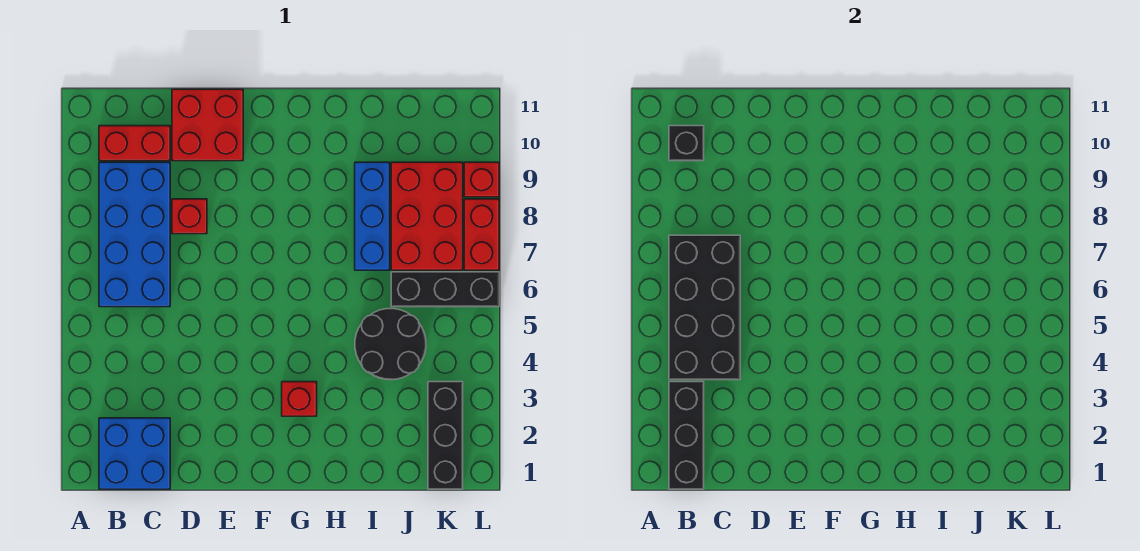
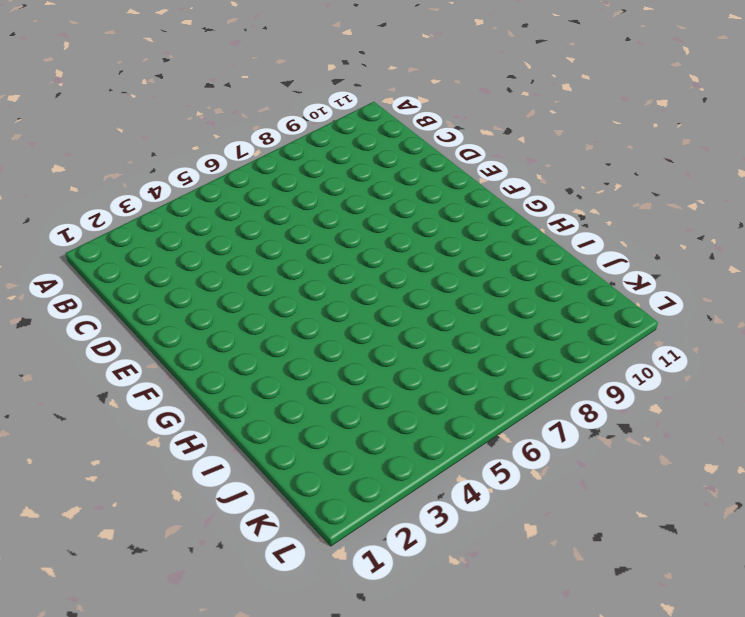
none -> blue brick B1:C2 level 1
none -> blue brick B6:C9 level 1
none -> red brick B10:C10 level 1

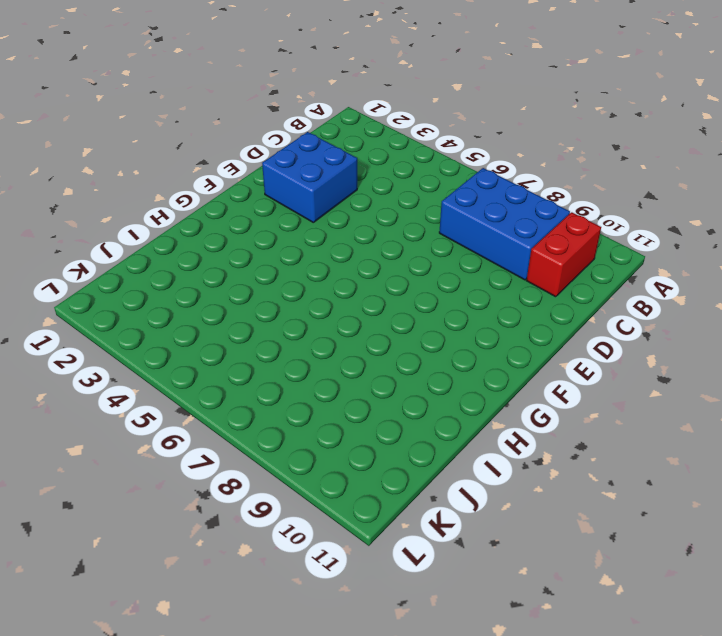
blue brick B7:C9 level 1 -> blue brick B6:C9 level 1
blue brick D2:E3 level 1 -> blue brick B1:C2 level 1
none -> red brick D8 level 1
none -> red brick D10:E11 level 1
none -> red brick G3 level 1

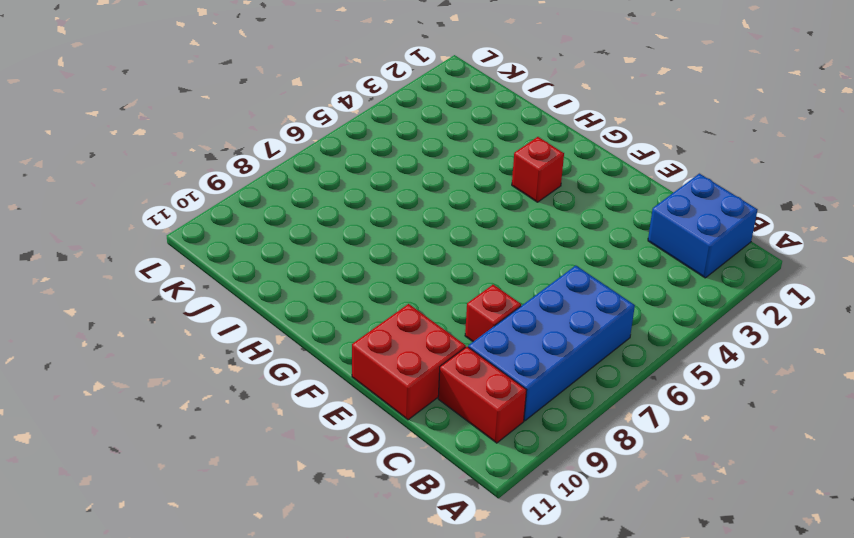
none -> black round brick I4:J5 level 1
none -> blue brick I7:I9 level 1
none -> black brick J6:L6 level 1

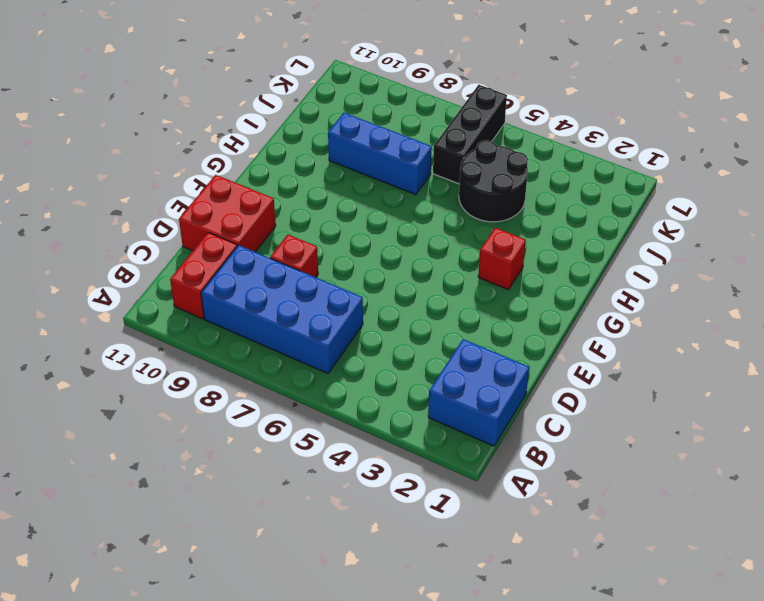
none -> red brick J7:K9 level 1
none -> black brick K1:K3 level 1
none -> red brick L7:L8 level 1

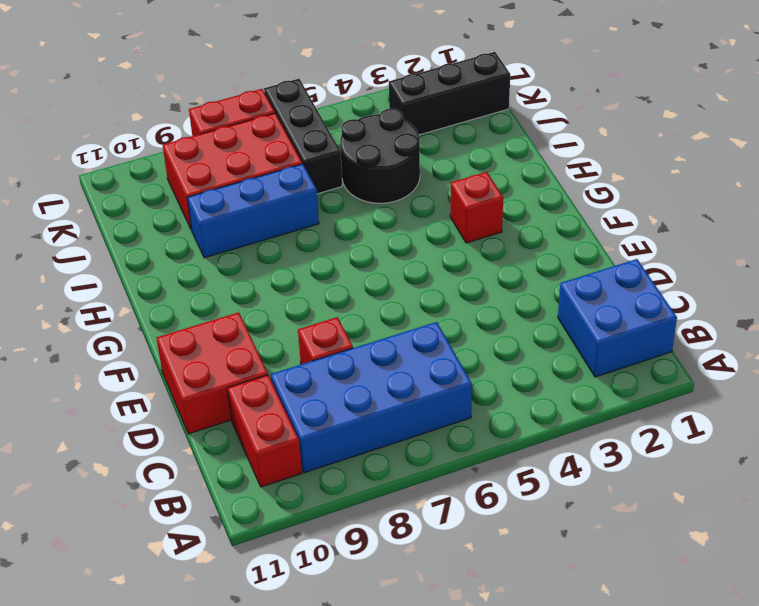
none -> red brick L9 level 1
none -> black brick B1:B3 level 2
none -> black brick B4:C7 level 2

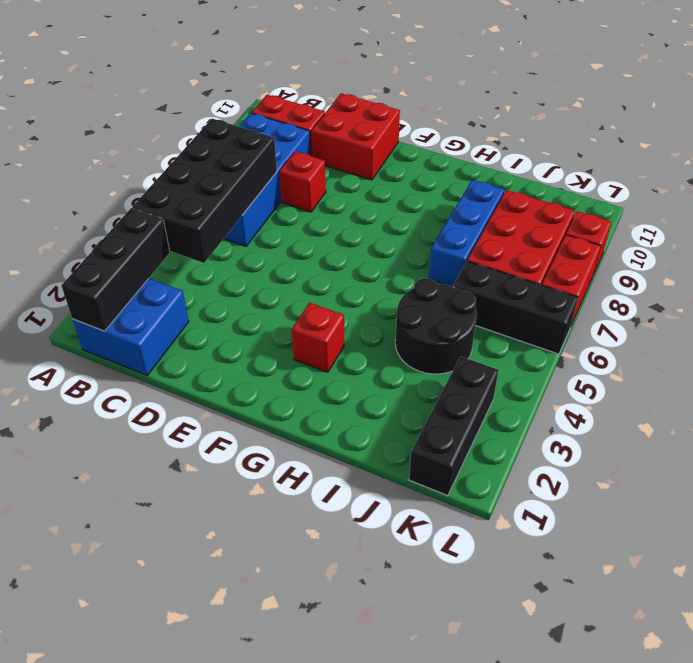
none -> black brick B10 level 2

